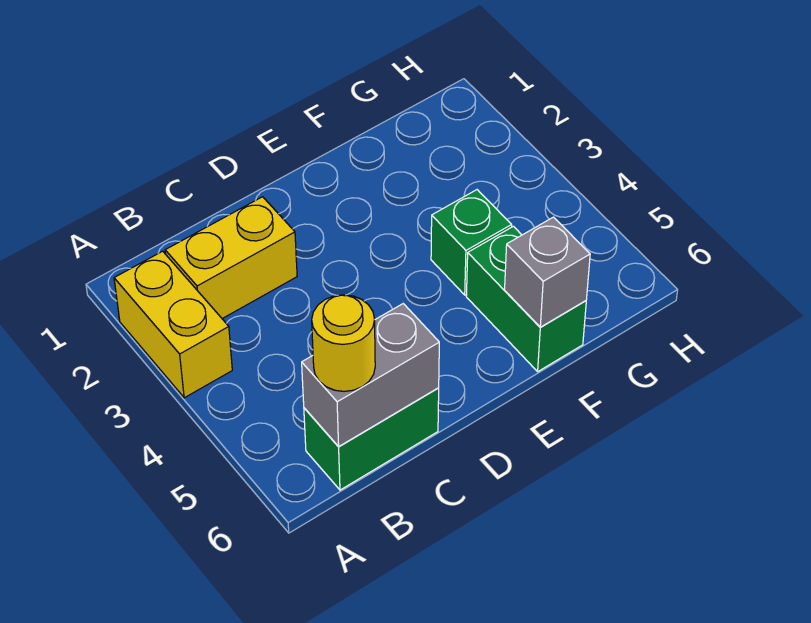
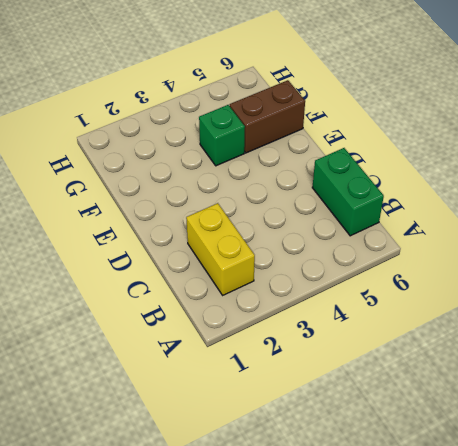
brown brick F5:F6 level 1 -> green brick F5:F6 level 1
none -> yellow brick A2:A3 level 1
none -> grey brick B6:C6 level 2

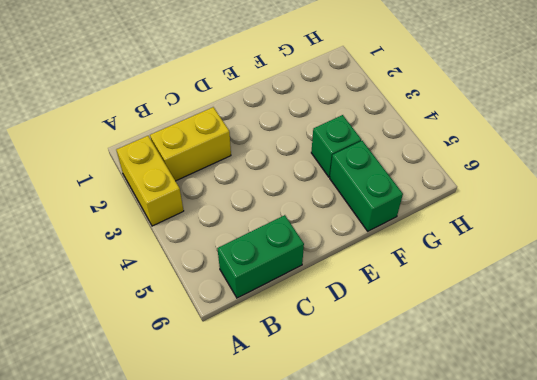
none -> grey brick B6:C6 level 2
none -> grey brick F6 level 2

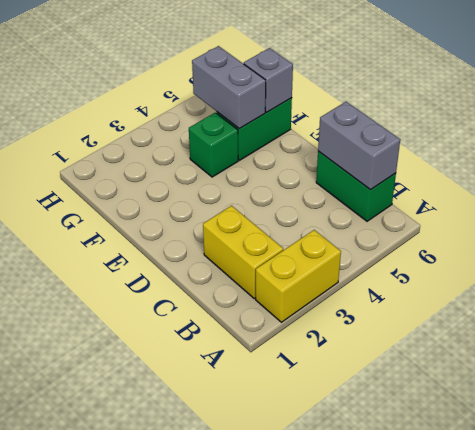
grey brick F5:G5 level 2 -> none
none -> yellow round brick B6 level 3

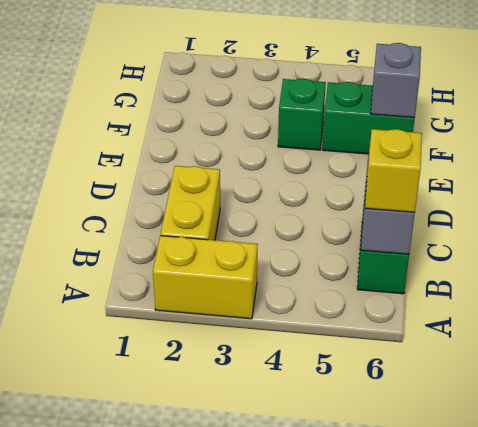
yellow brick B6 level 3 -> yellow round brick B6 level 3

